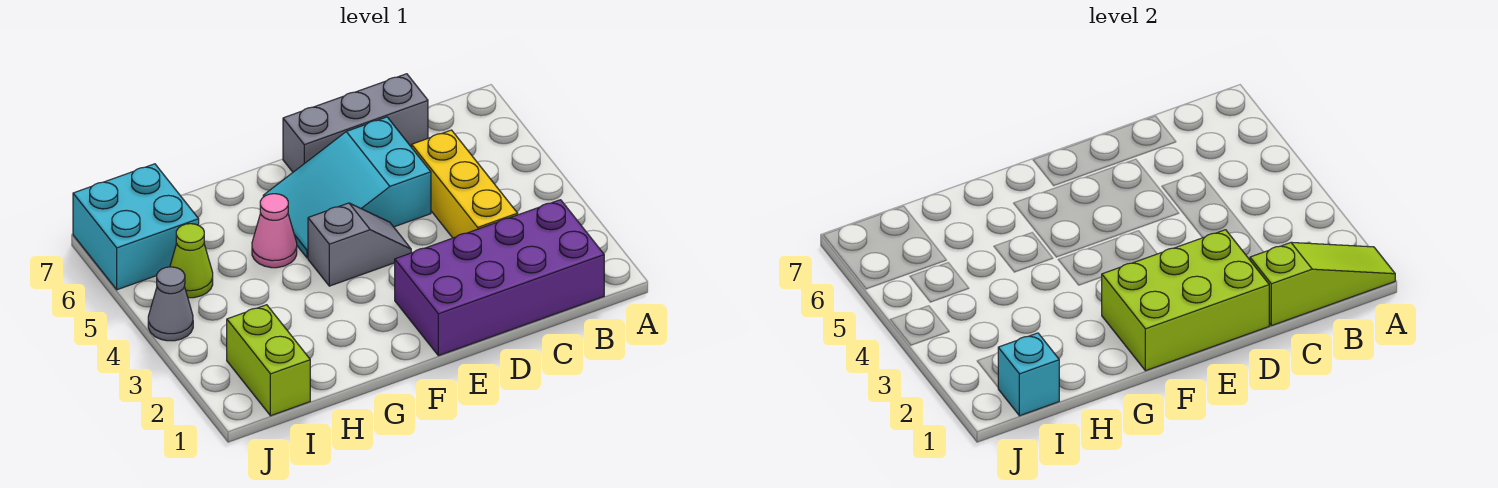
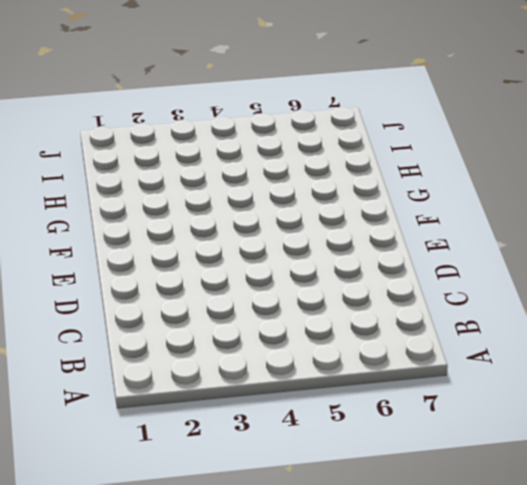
none -> purple brick B1:E2 level 1
none -> yellow brick C3:C5 level 1
none -> grey brick C7:E7 level 1

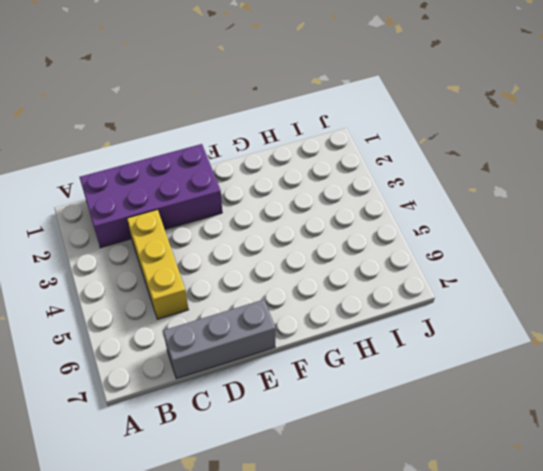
none -> cyan slope D5:F6 level 1 top D
none -> grey slope E4:F4 level 1 top F
none -> pink cone G5 level 1

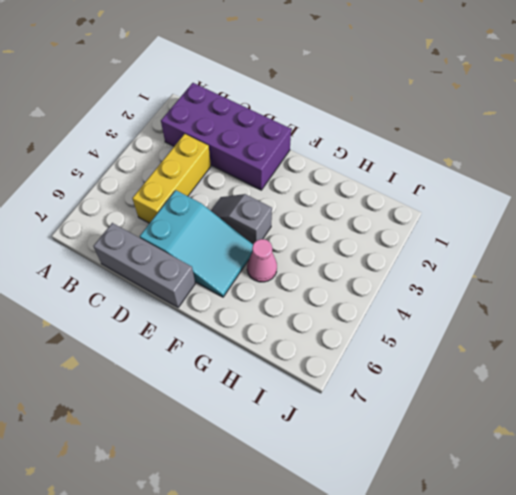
none -> lime brick I1:I2 level 1
none -> lime cone I5 level 1
none -> cyan brick I6:J7 level 1

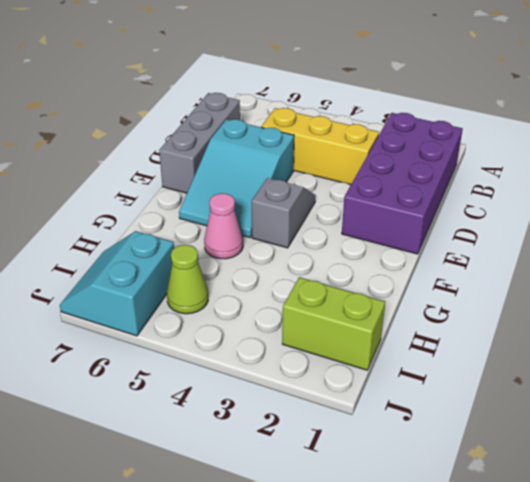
cyan slope I6:J7 level 1 top 6 -> cyan brick I6:J7 level 1
none -> grey cone J4 level 1
none -> lime slope A1:C1 level 2 top C
none -> lime brick D1:F2 level 2

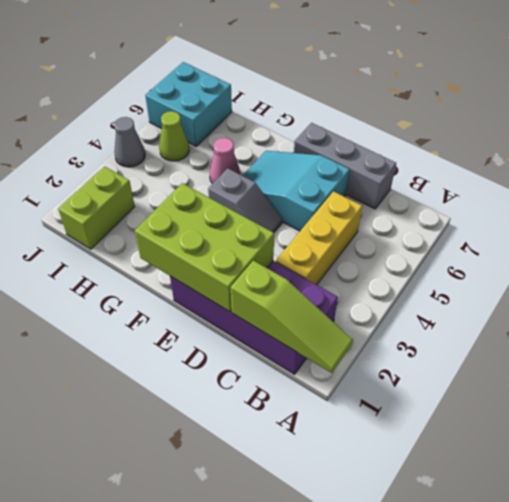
none -> cyan brick I1 level 2

